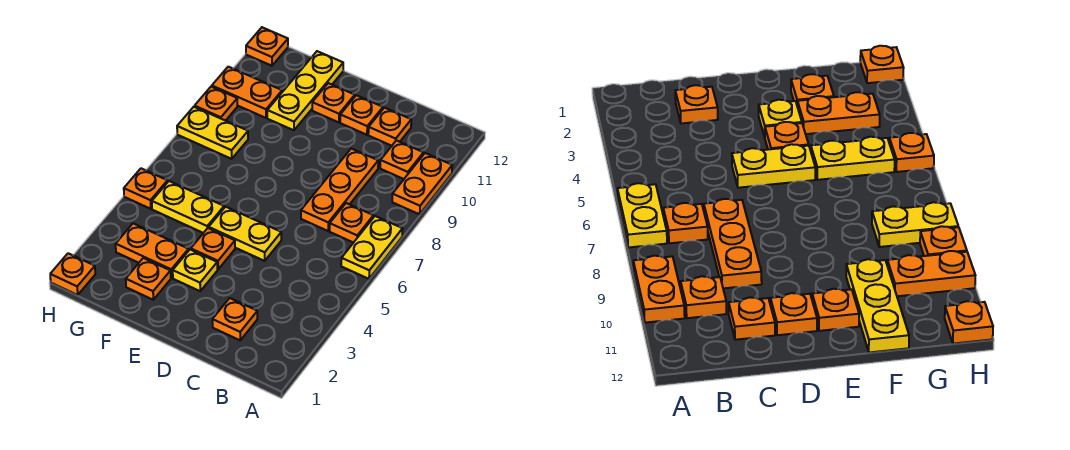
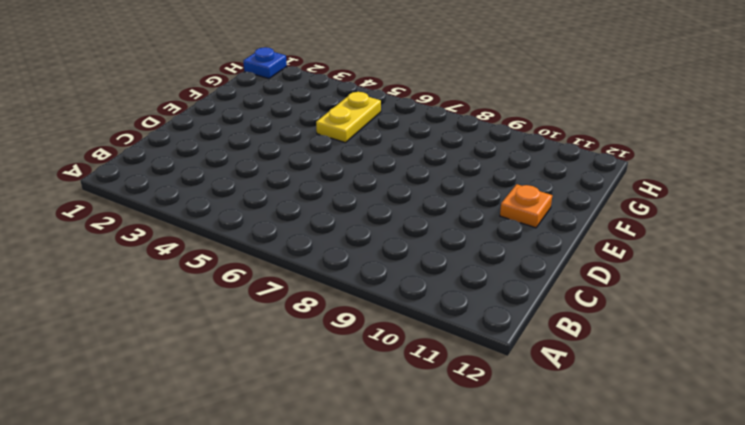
blue plate H1 level 1 -> orange plate H1 level 1
none -> yellow plate A6:A7 level 1
none -> orange plate A9:A10 level 1
none -> orange plate B7 level 1

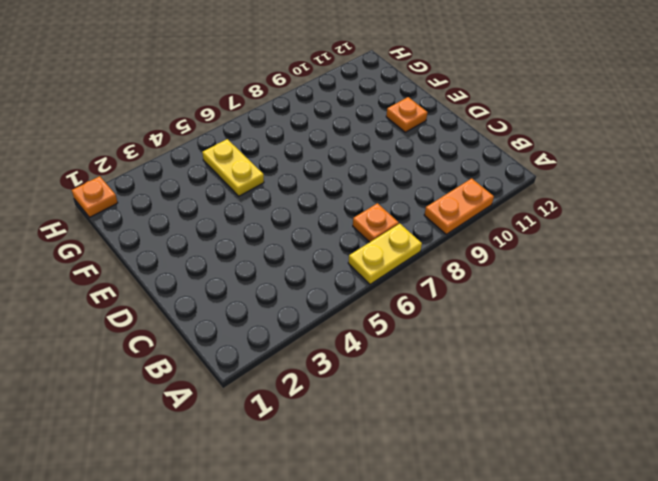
none -> orange plate B10 level 1
none -> orange plate C2 level 1
none -> orange plate C7:C9 level 1

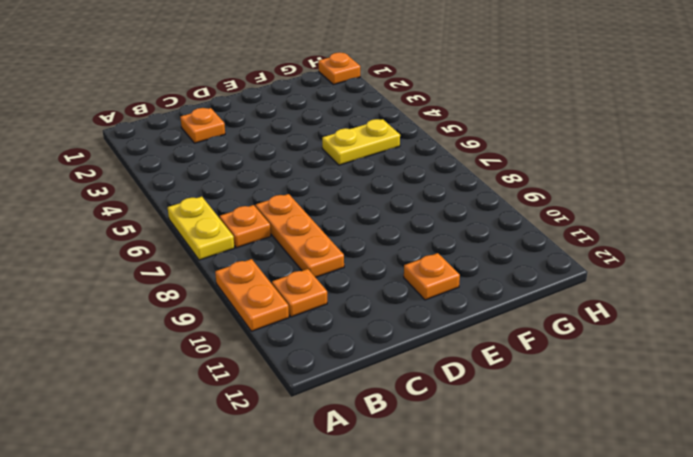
none -> orange plate C11 level 1
none -> yellow plate D5:E5 level 1
none -> orange plate D11 level 1

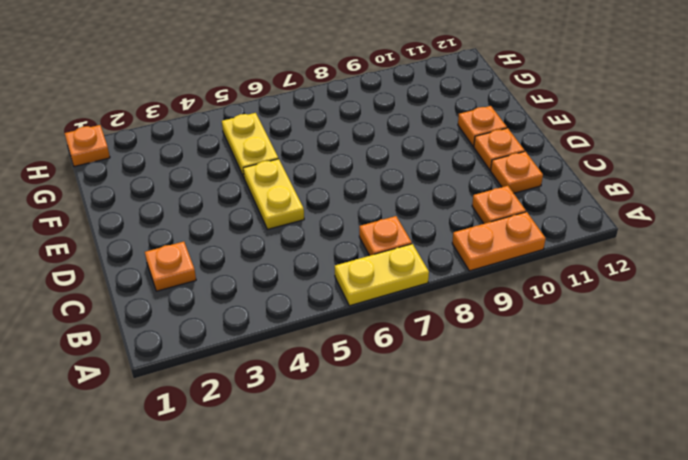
none -> orange plate C7:C9 level 1
none -> yellow plate E3 level 1
none -> orange plate E4 level 1

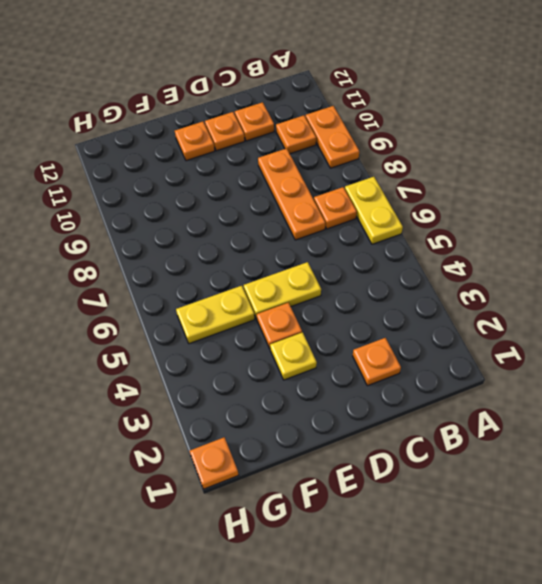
none -> orange plate F2 level 1
none -> orange plate F3:G3 level 1
none -> yellow plate F10:F12 level 1

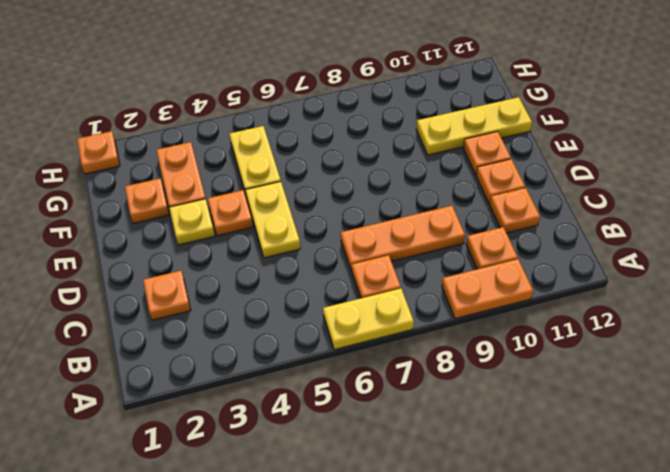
none -> yellow plate G8:H8 level 1
none -> orange plate G10:H10 level 1
none -> orange plate H5 level 1

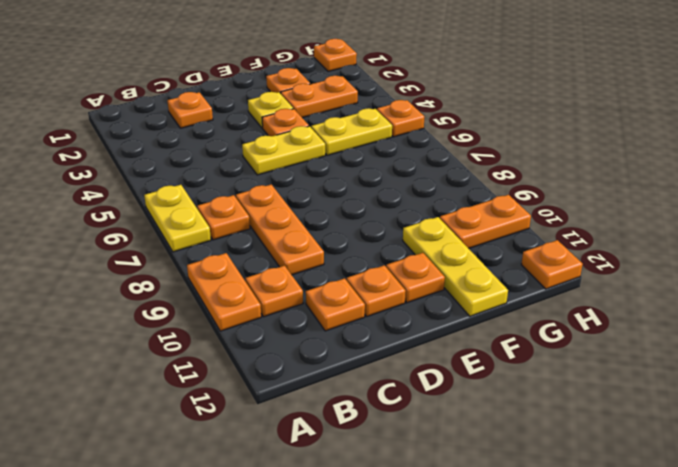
none -> yellow plate G8:H8 level 1
none -> orange plate H9 level 1

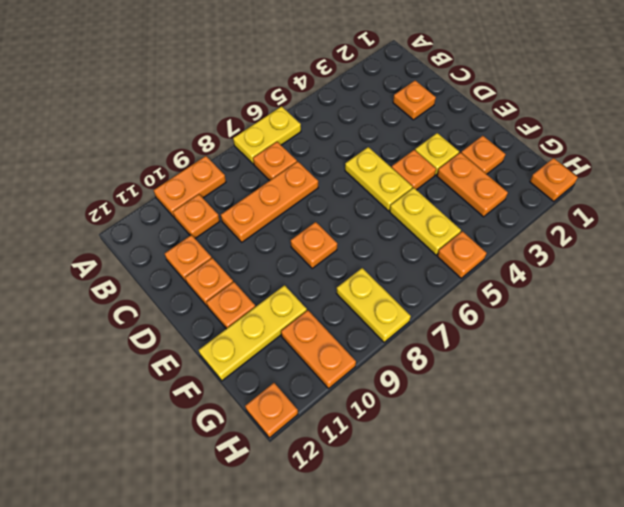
orange plate E8 level 1 -> orange plate H9 level 1

